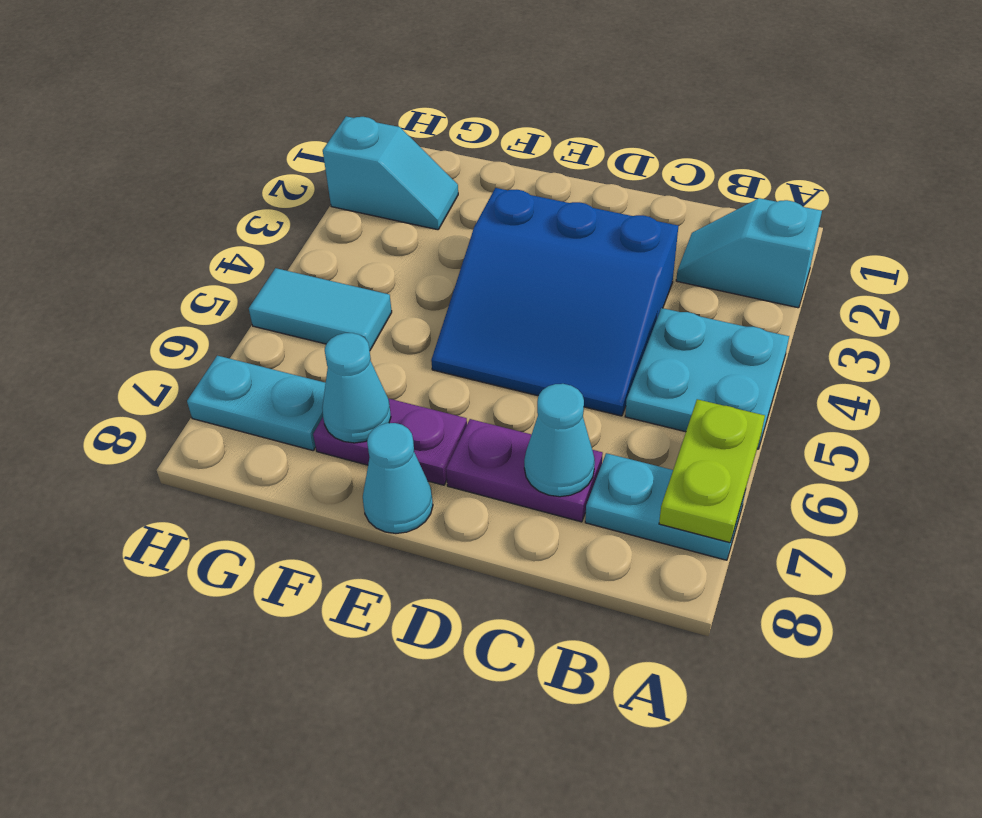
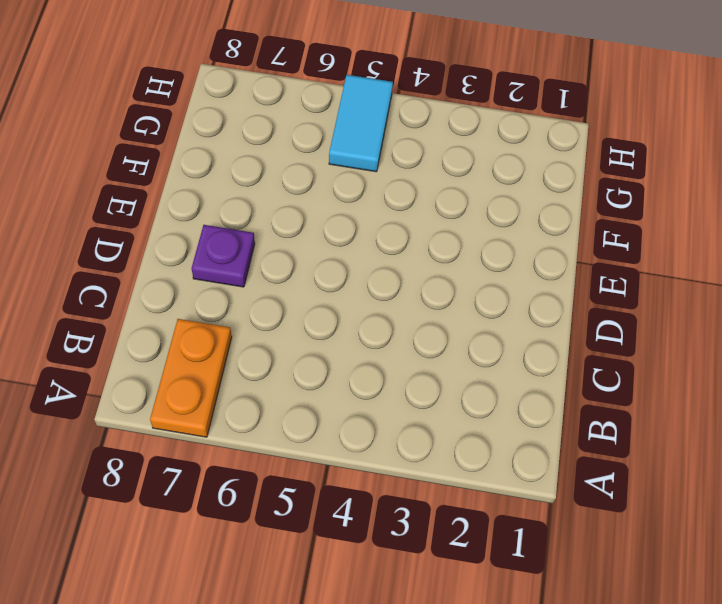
orange plate A7:B7 level 1 -> cyan plate A7:B7 level 1
purple plate D7 level 1 -> purple plate C7:D7 level 1
none -> cyan slope A2:B2 level 1 top A
none -> cyan plate A4:B5 level 1
none -> blue slope C3:E5 level 1 top 3

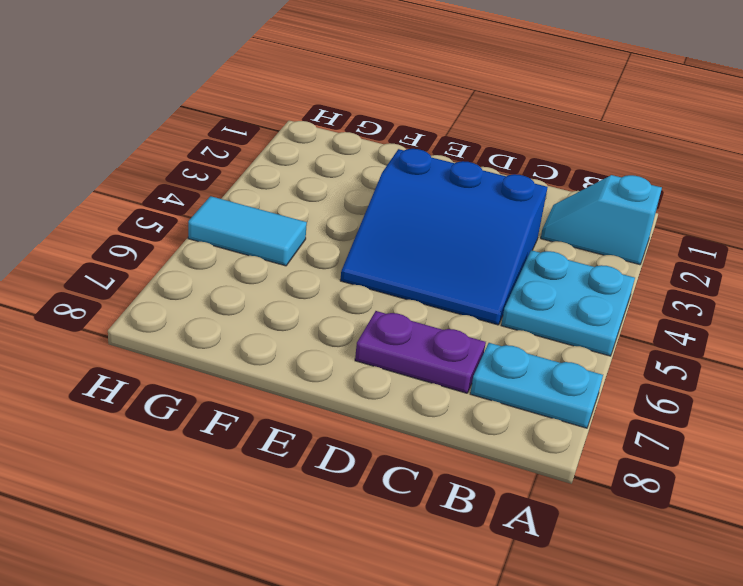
none -> purple plate E7:F7 level 1
none -> cyan cone E8 level 1
none -> cyan slope G2:H2 level 1 top H

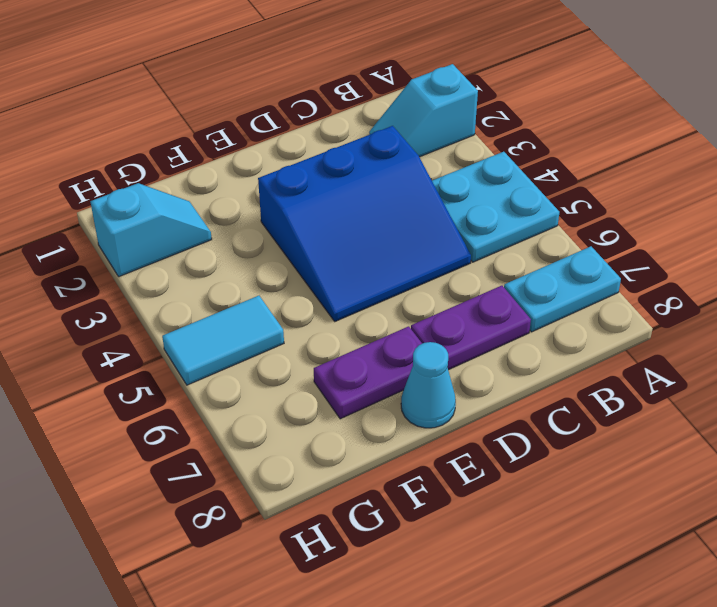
none -> cyan plate G7:H7 level 1
none -> lime plate A6:A7 level 2
none -> cyan cone C7 level 2

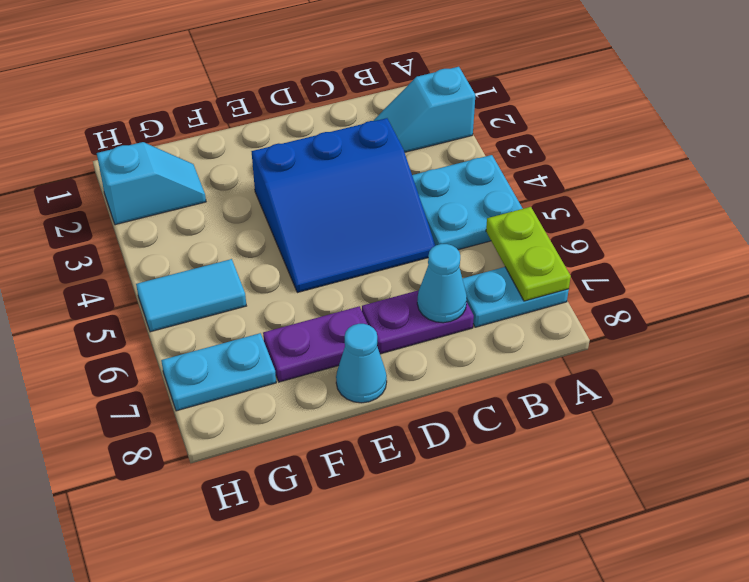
none -> cyan cone F7 level 2

